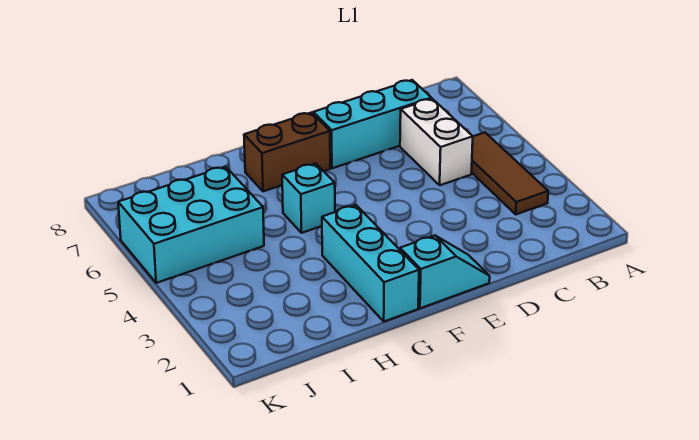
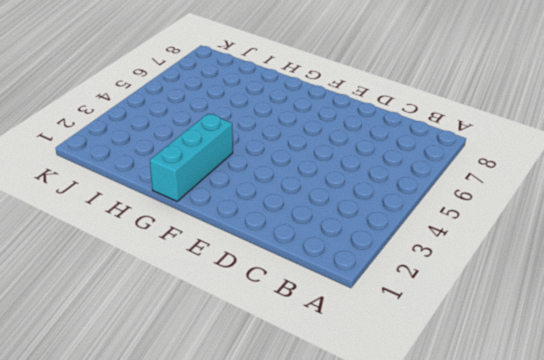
none -> brown tile B3:B5 level 1
none -> white brick C5:C6 level 1

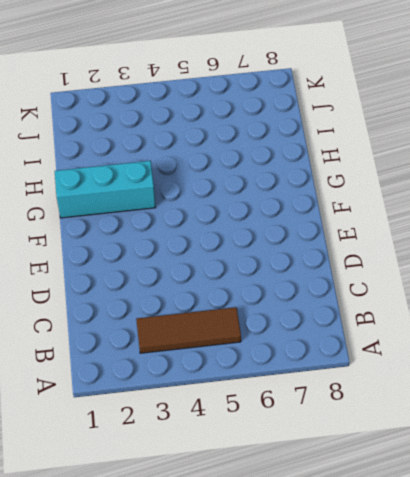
none -> white brick C5:C6 level 1
none -> cyan brick C7:E7 level 1

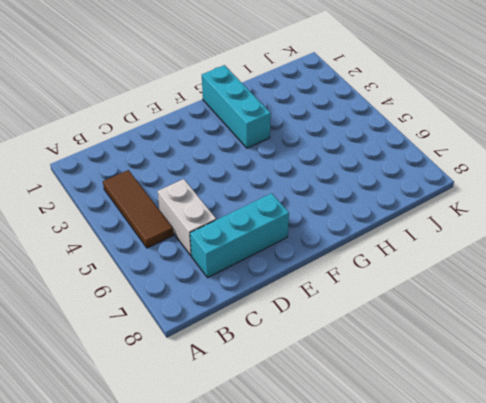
none -> cyan slope E1:F1 level 1 top F
none -> brown brick F7:G7 level 1

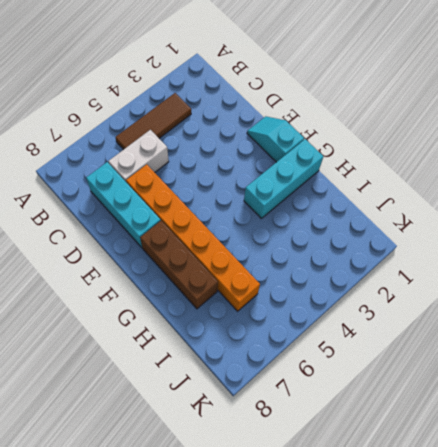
orange brick D6:I6 level 1 -> cyan brick I5:K6 level 1
brown brick F7:H7 level 1 -> brown brick F7:G7 level 1
none -> cyan brick G5 level 1

